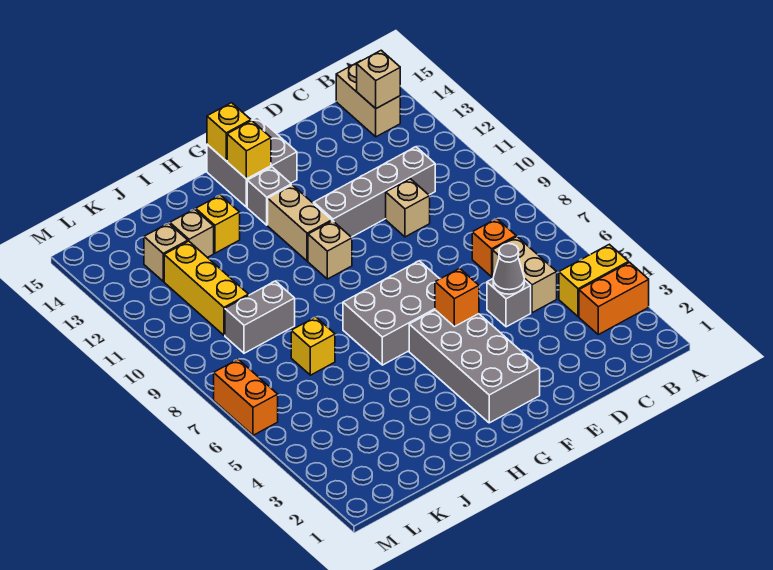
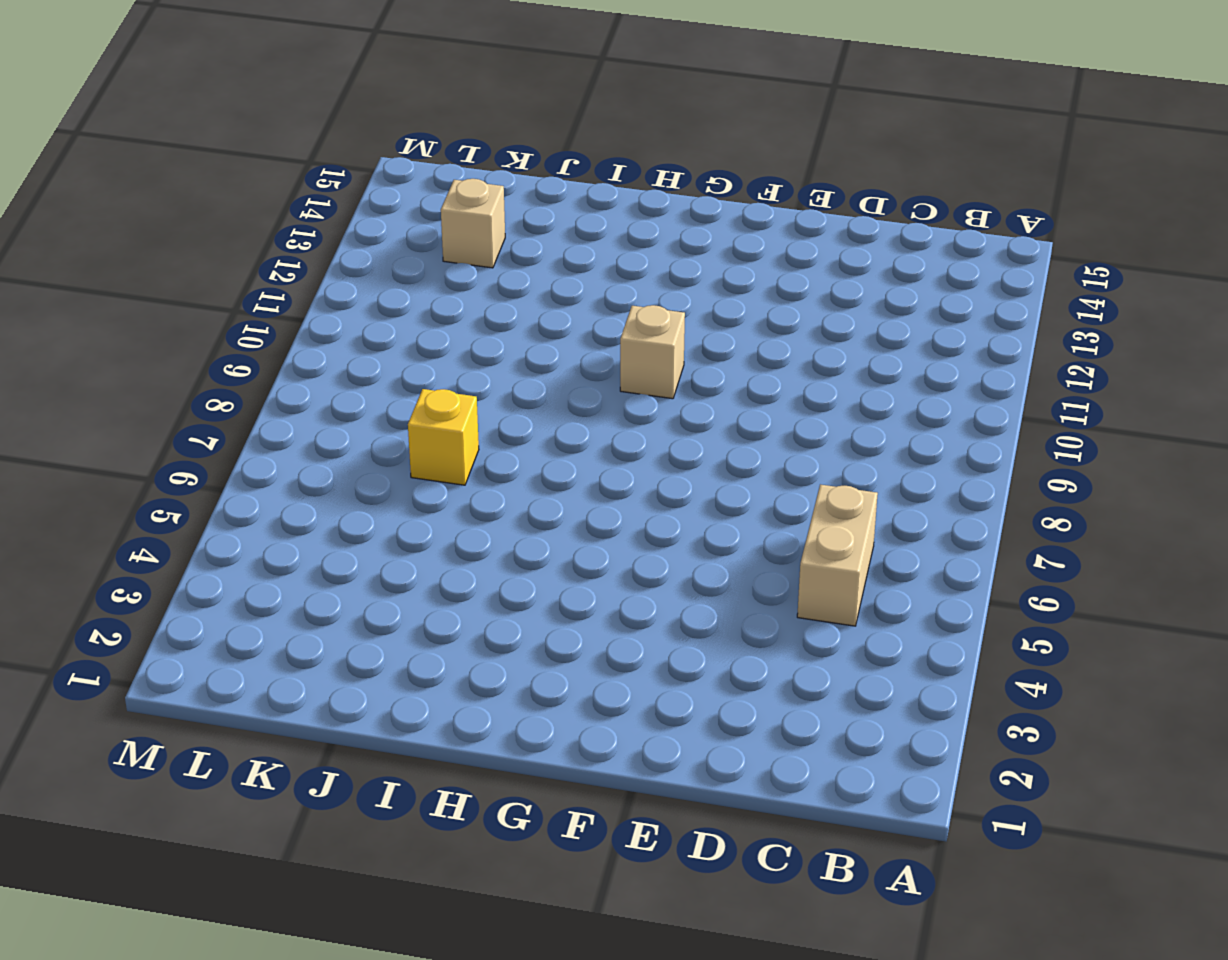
none -> orange brick A3:B3 level 1
none -> yellow brick A4:B4 level 1
none -> tan brick B14:B15 level 1

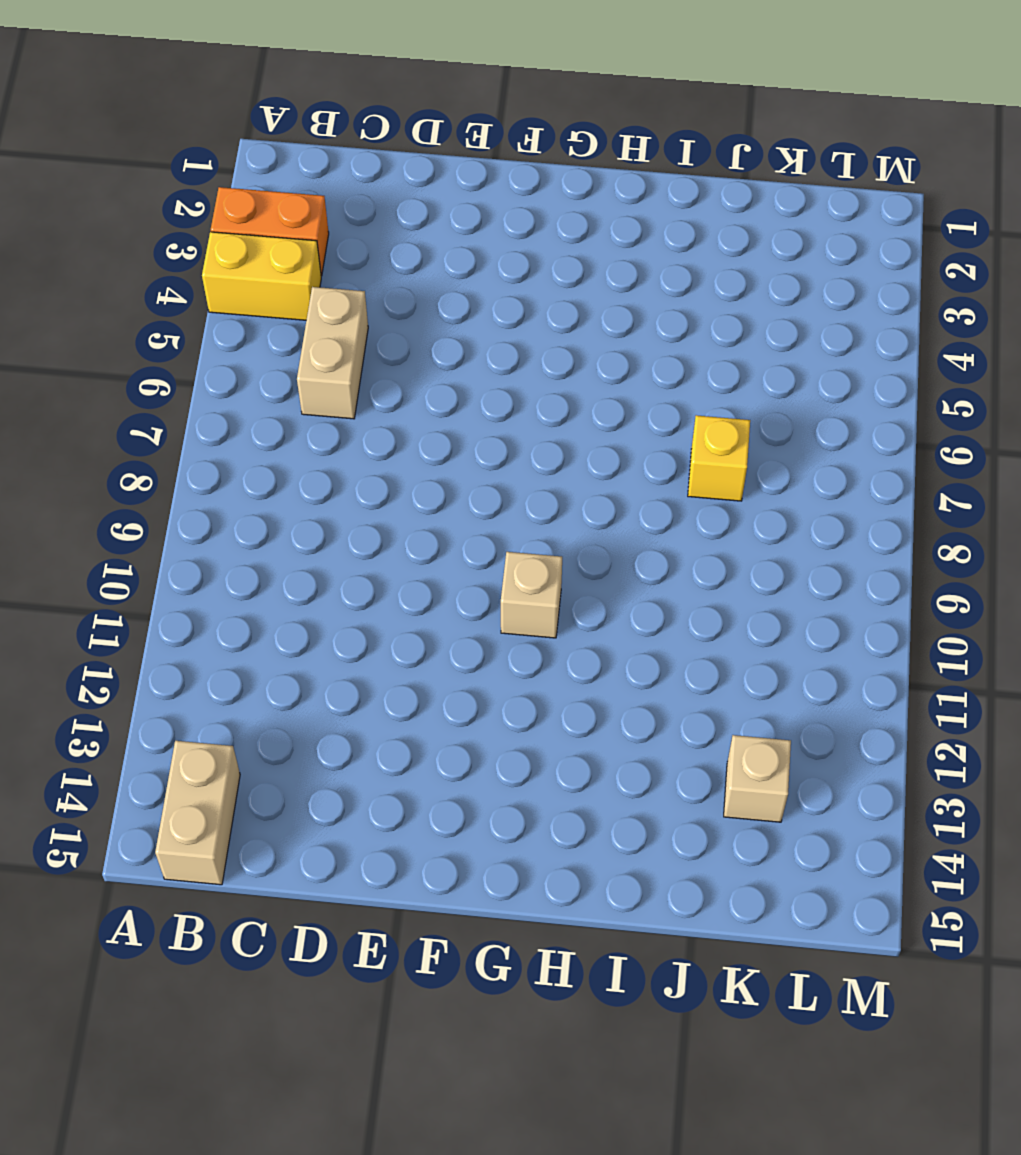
none -> orange brick C7 level 1
none -> grey brick C11:F11 level 1
none -> grey brick D5 level 1

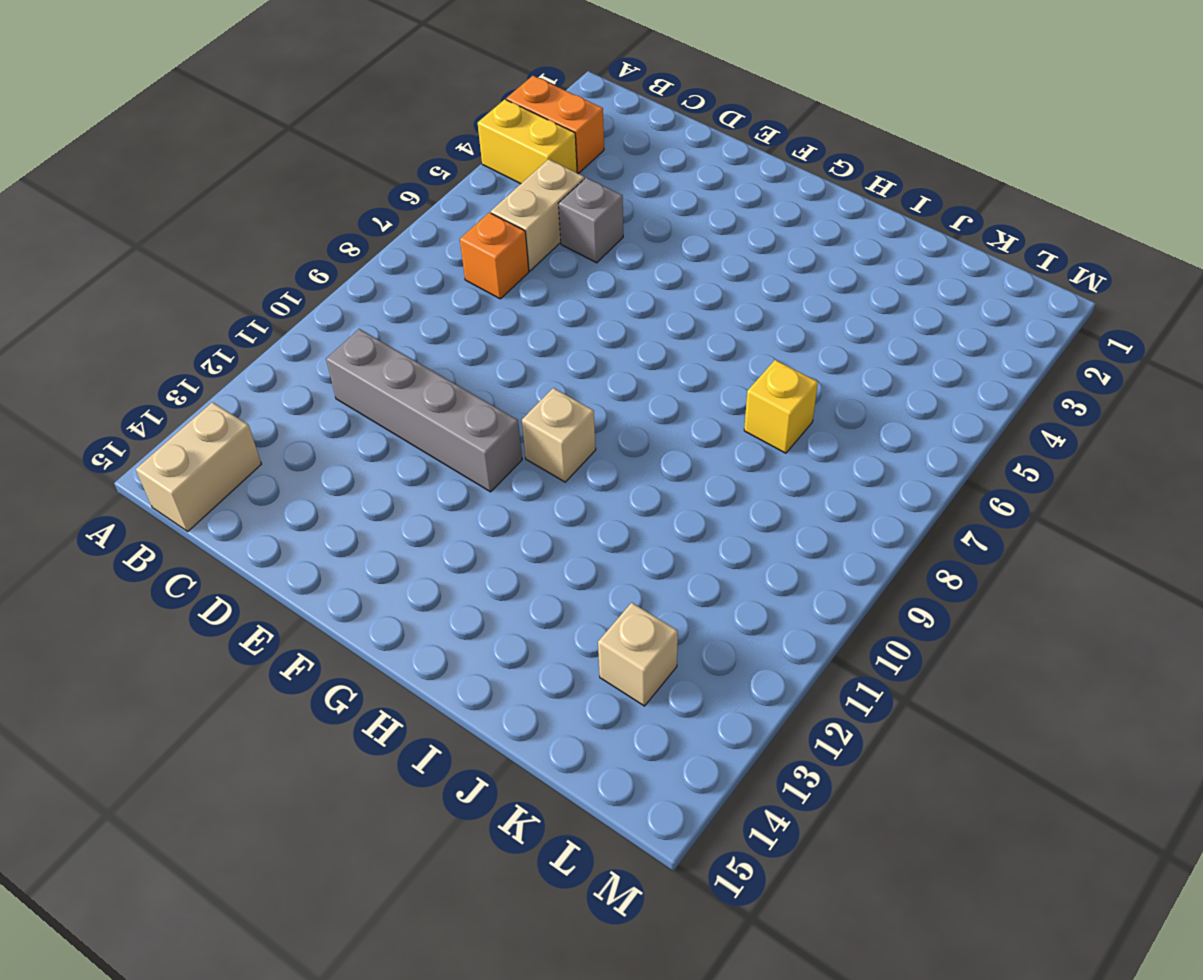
none -> tan brick D10 level 1
none -> grey brick F2:G5 level 1
none -> grey brick F6:H7 level 1

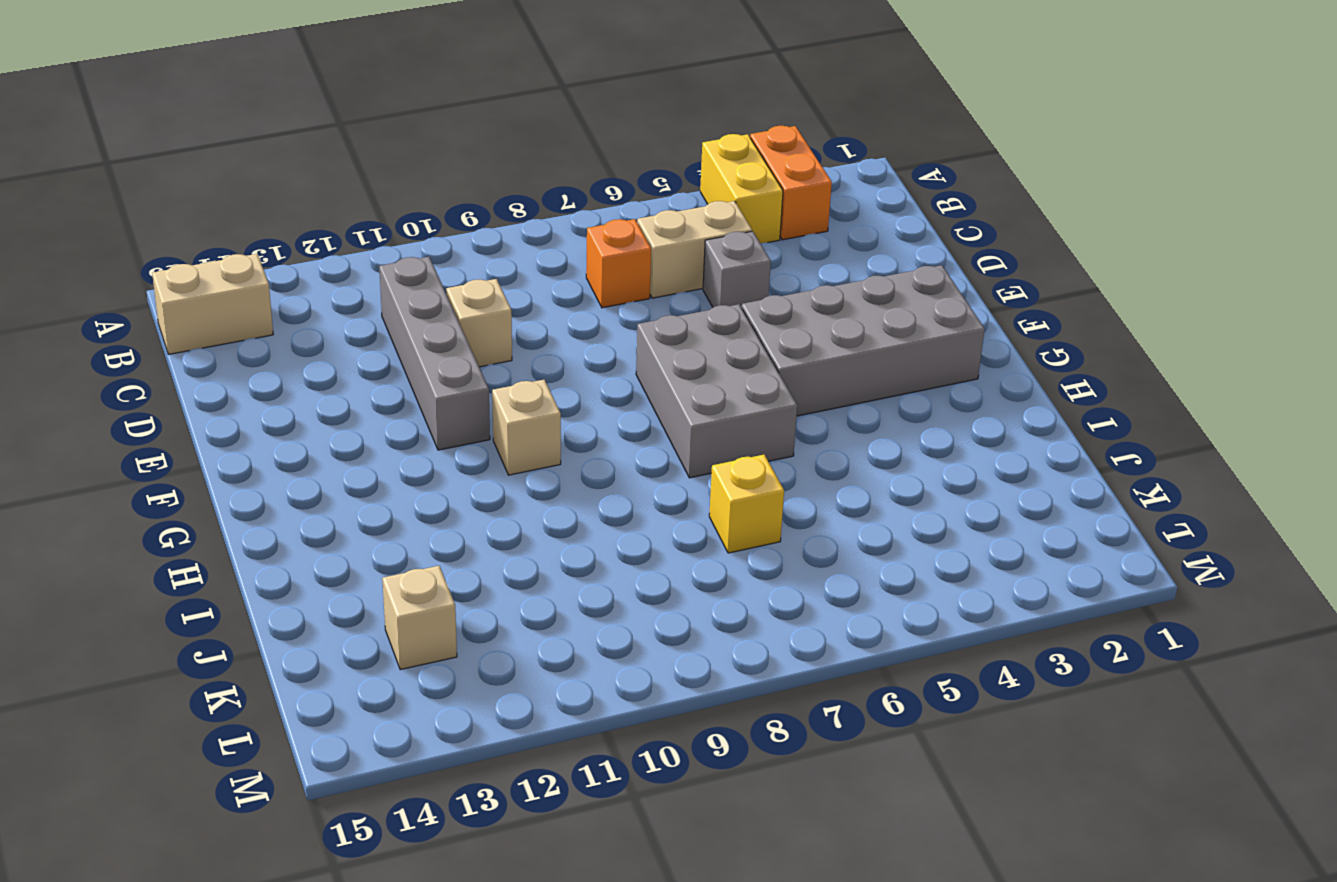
none -> grey brick F14:G15 level 1
none -> tan brick G11:G12 level 1
none -> grey brick G13 level 1

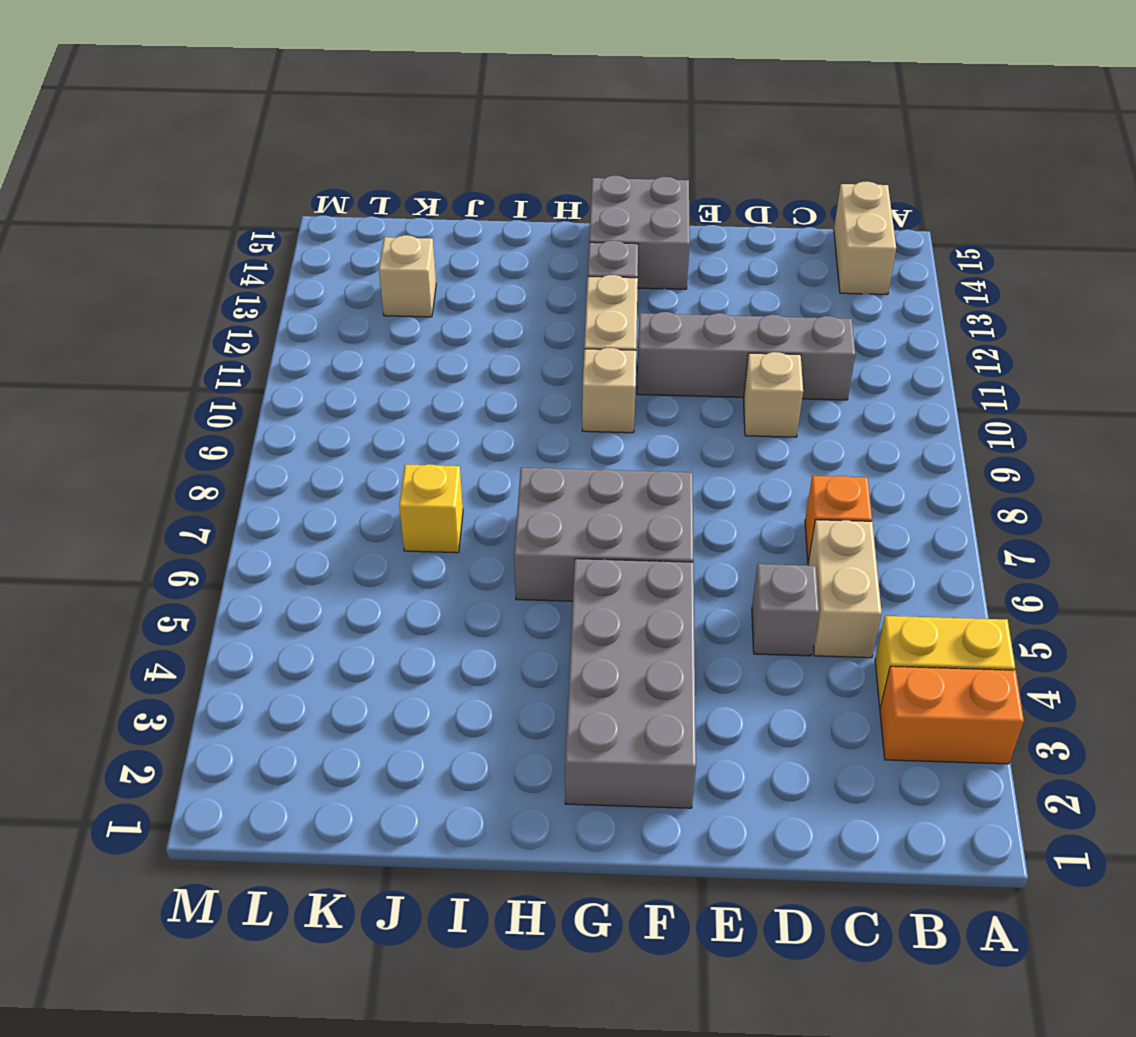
none -> yellow brick I13 level 1
none -> grey brick J9:K9 level 1
none -> tan brick J13 level 1

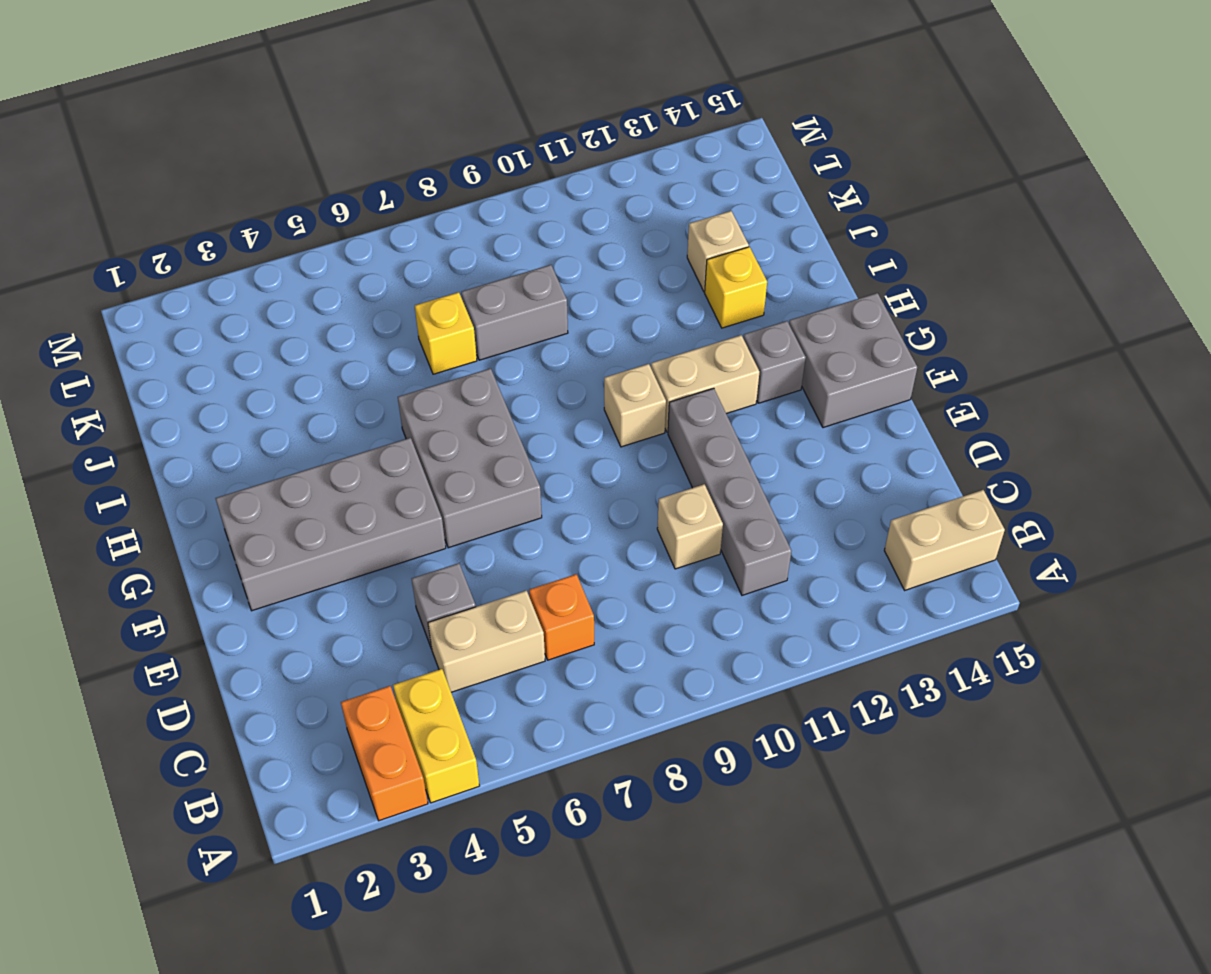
grey brick J8:J9 level 1 -> grey brick J9:K9 level 1
none -> yellow brick K10:K12 level 1
none -> tan brick K13 level 1
none -> orange brick M6:M7 level 1

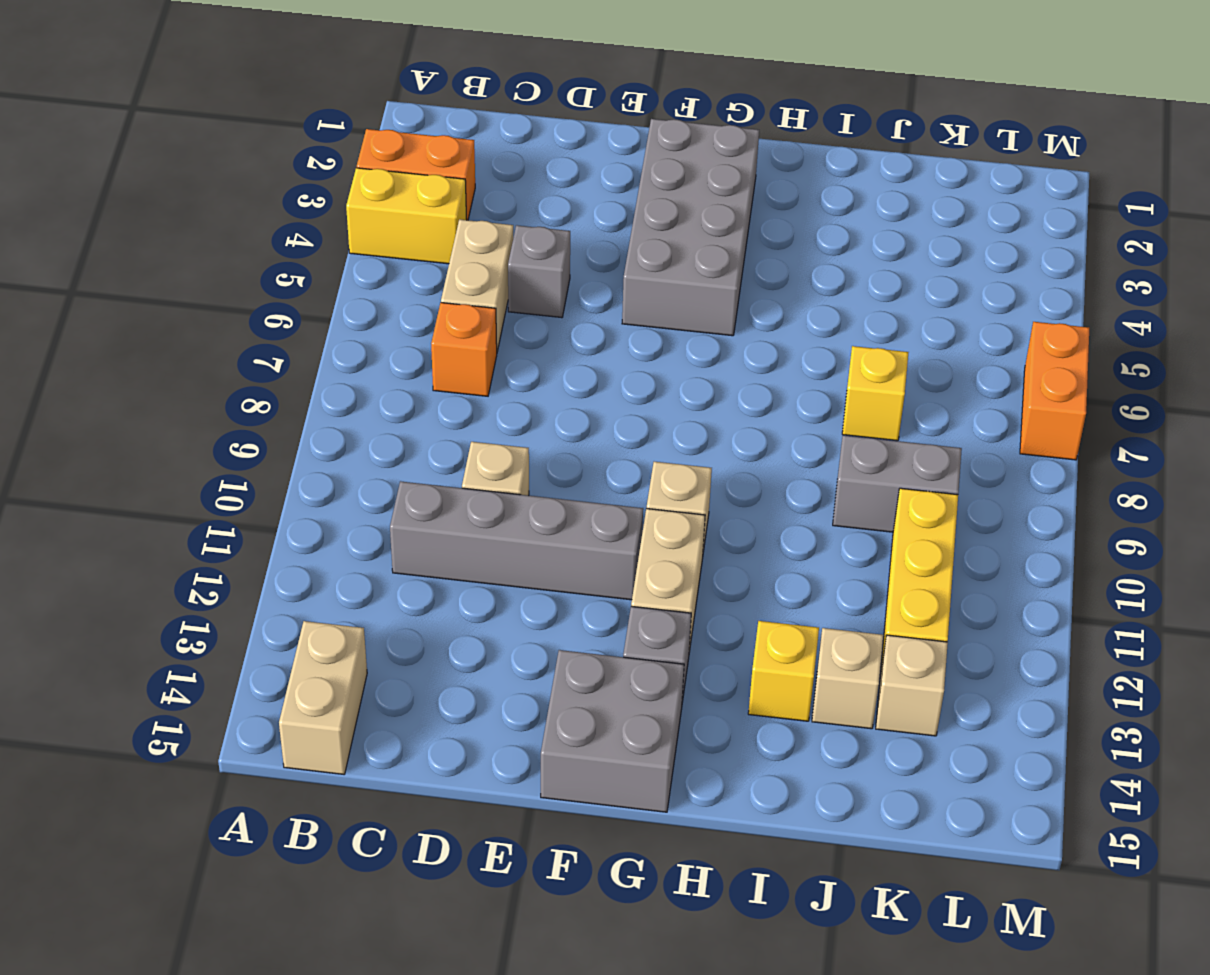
none -> grey brick F6:H7 level 1
none -> tan brick B14 level 2
none -> grey cone D5 level 2

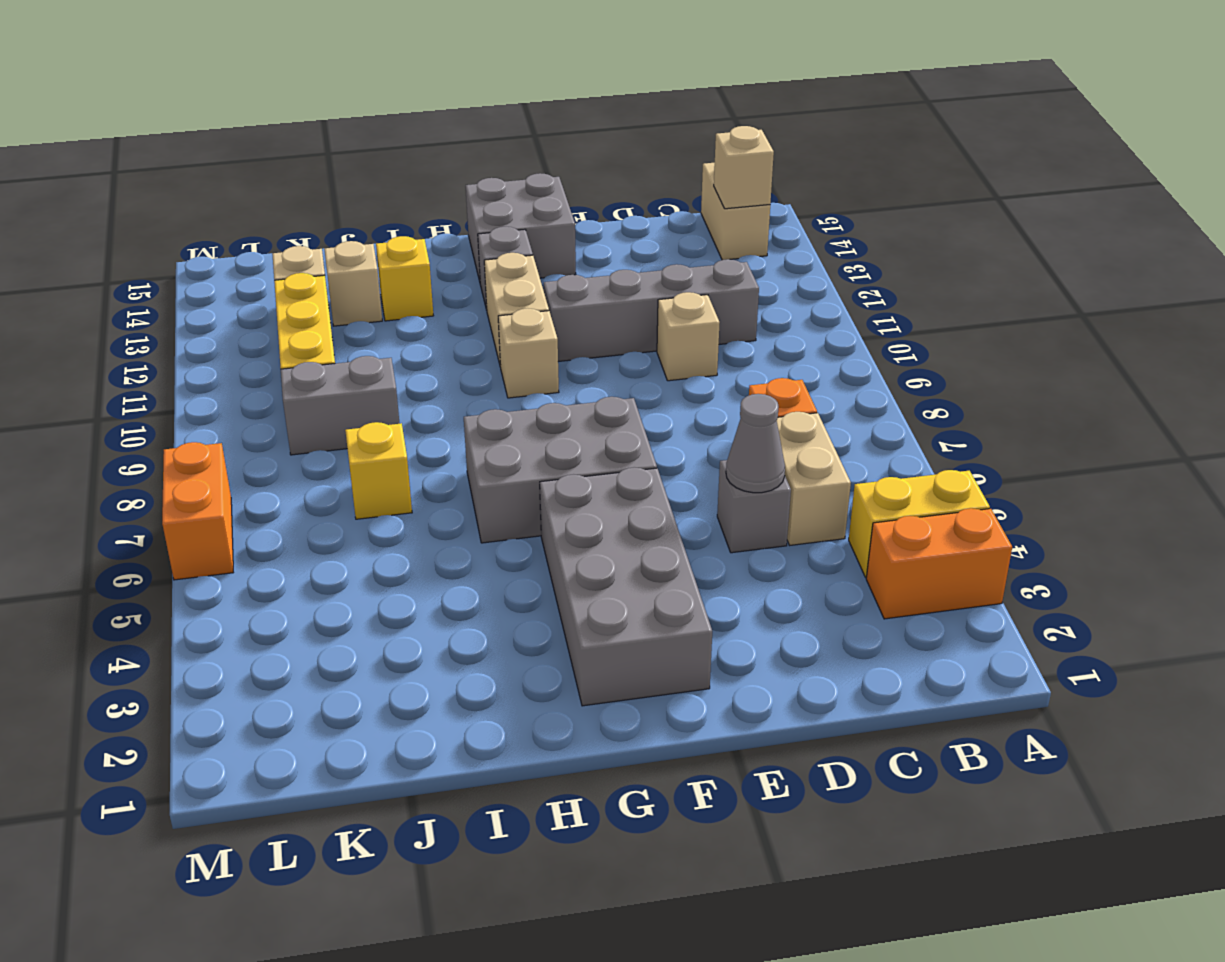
none -> orange brick F5 level 2
none -> yellow brick G14 level 2
none -> yellow brick G15 level 2

